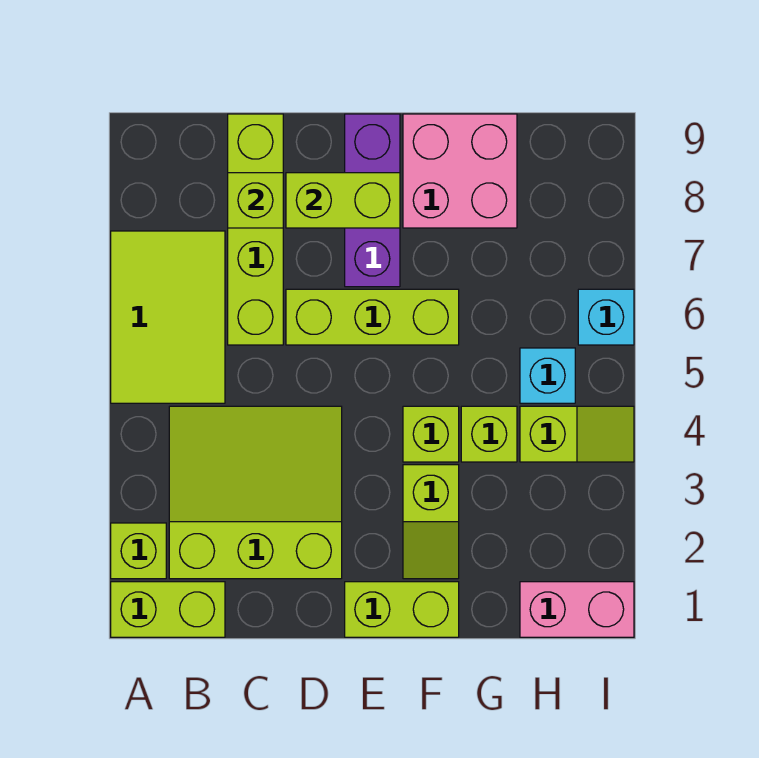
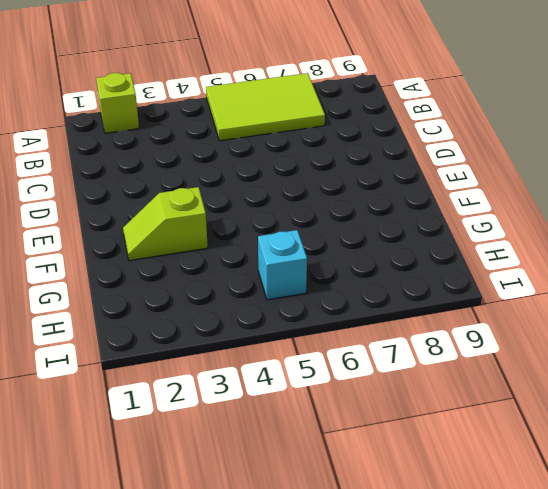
none -> lime brick A1:B1 level 1
none -> lime slope B2:D4 level 1 top 2
none -> lime brick C6:C9 level 1

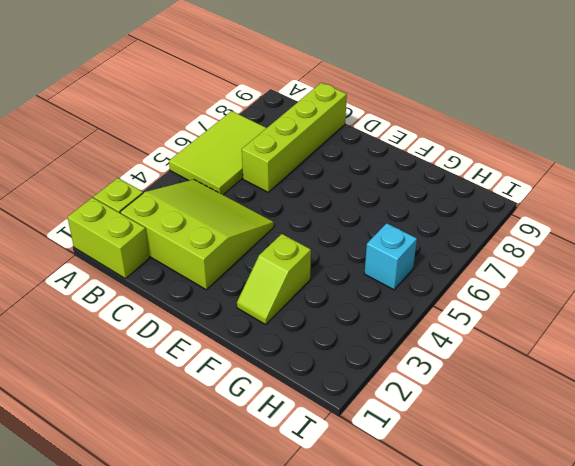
none -> lime brick D6:F6 level 1
none -> lime brick E1:F1 level 1
none -> purple brick E7:E9 level 1

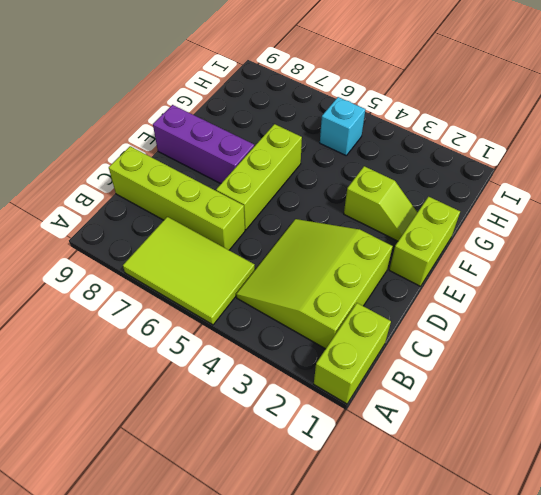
none -> lime brick A2 level 1
none -> lime brick F4 level 1
none -> pink brick F8:G9 level 1

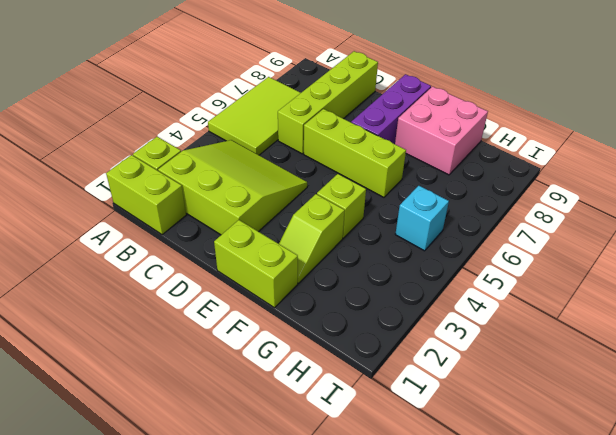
none -> lime brick G4 level 1
none -> pink brick H1:I1 level 1
none -> lime slope H4:I4 level 1 top H

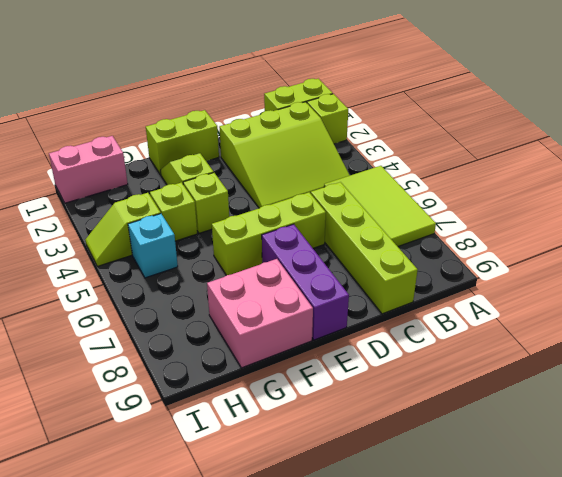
none -> cyan brick I6 level 1
none -> lime brick C8 level 2
none -> lime brick D8:E8 level 2

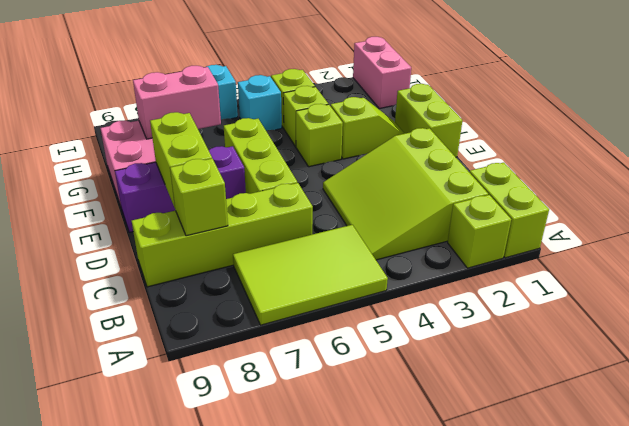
pink brick G7:G8 level 2 -> none

